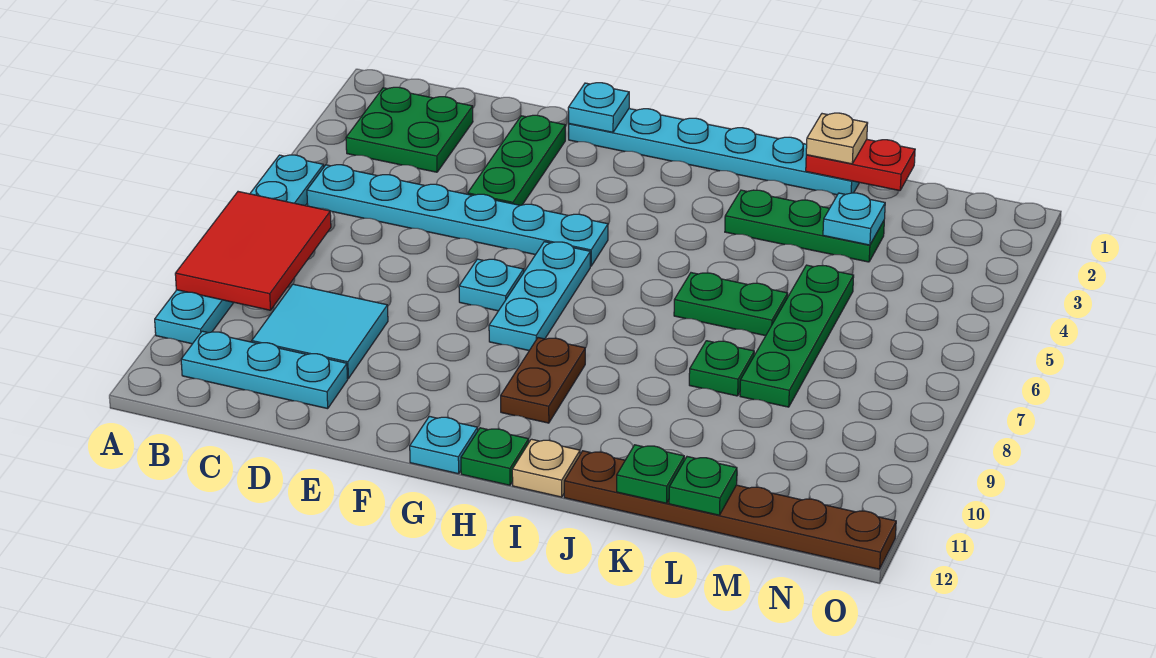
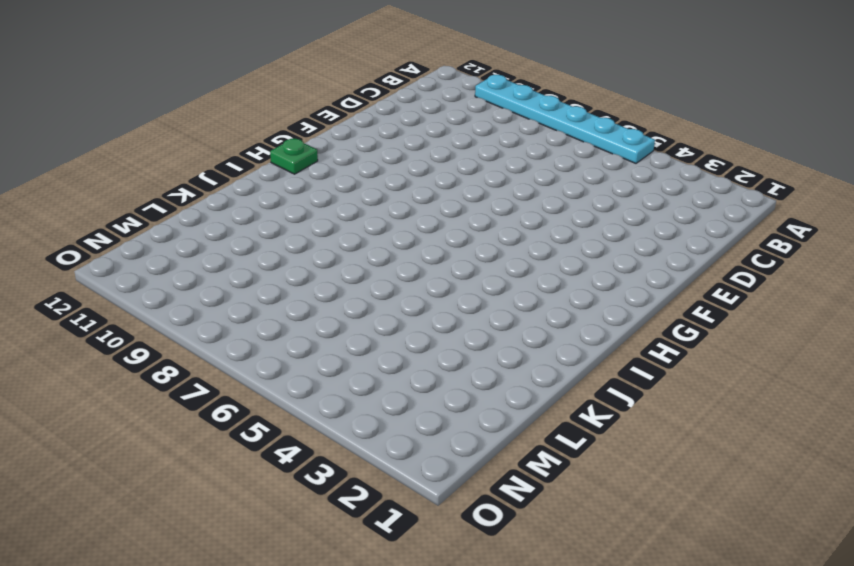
none -> green plate B2:C3 level 1
none -> cyan plate B5:G5 level 1
none -> cyan plate B11:D11 level 1

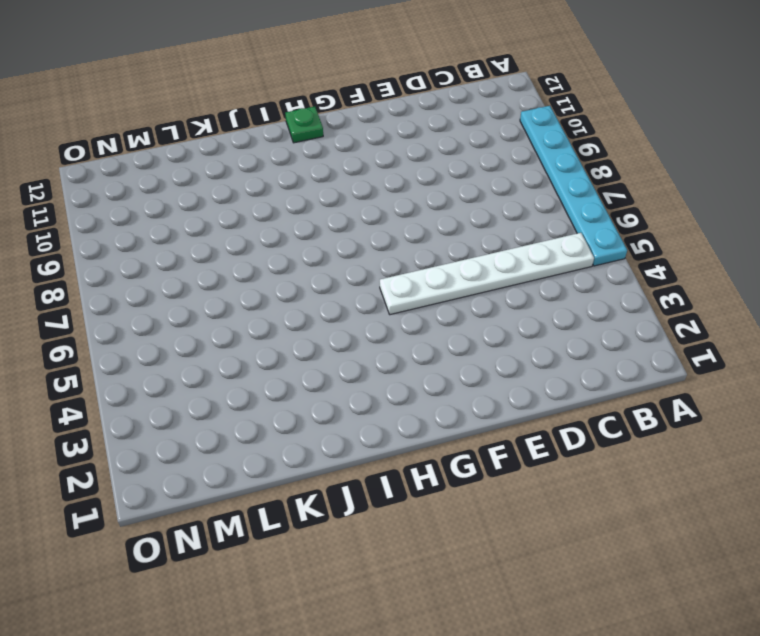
white plate B5:G5 level 1 -> cyan plate B5:G5 level 1
none -> green plate B2:C3 level 1
none -> cyan plate B11:D11 level 1
none -> cyan tile C9:D10 level 1

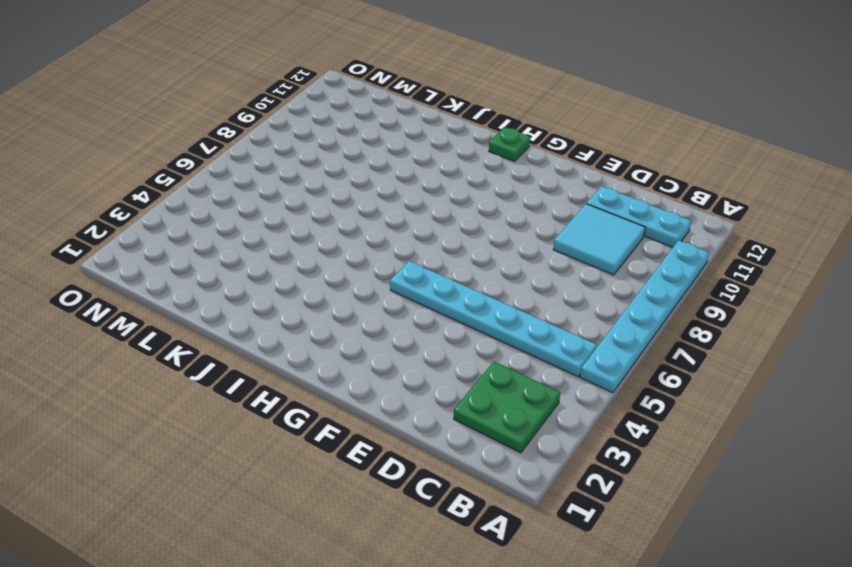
none -> green plate E2:E4 level 1
none -> cyan plate F1:K1 level 1
none -> cyan plate F7 level 1

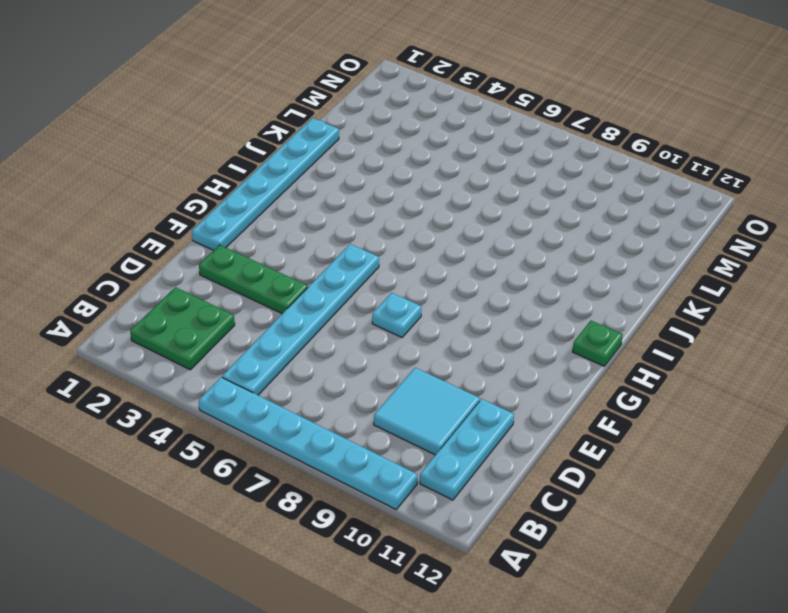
none -> cyan plate G6:G8 level 1
none -> cyan plate G12 level 1
none -> brown plate H9:H10 level 1

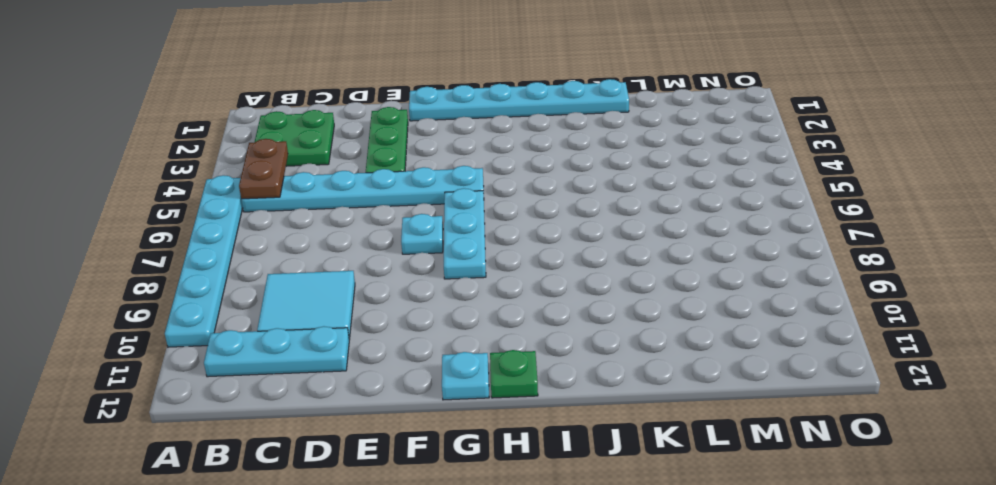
brown plate B4:B5 level 2 -> brown plate H9:H10 level 1
none -> tan plate I12 level 1
none -> green plate J3:L3 level 1
none -> green plate J6:K6 level 1

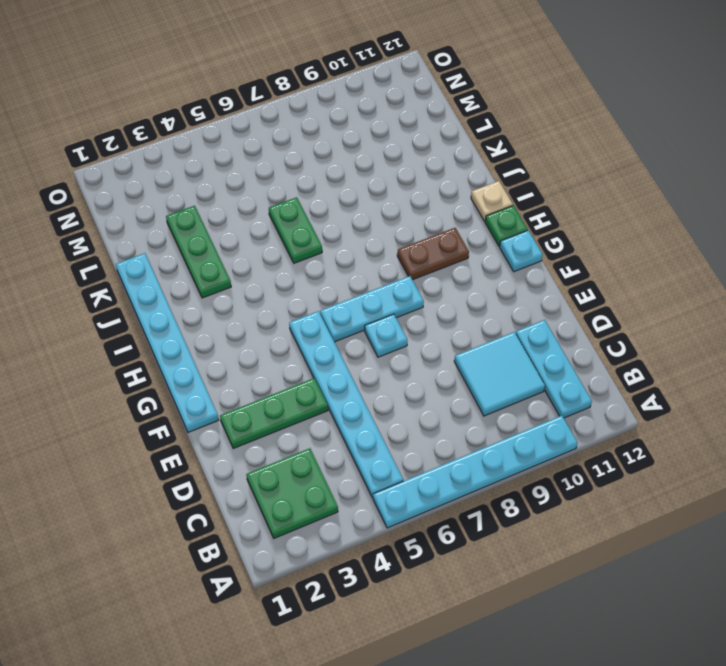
none -> brown plate J12:O12 level 1
none -> green plate K8 level 1
none -> green plate L5:L8 level 1

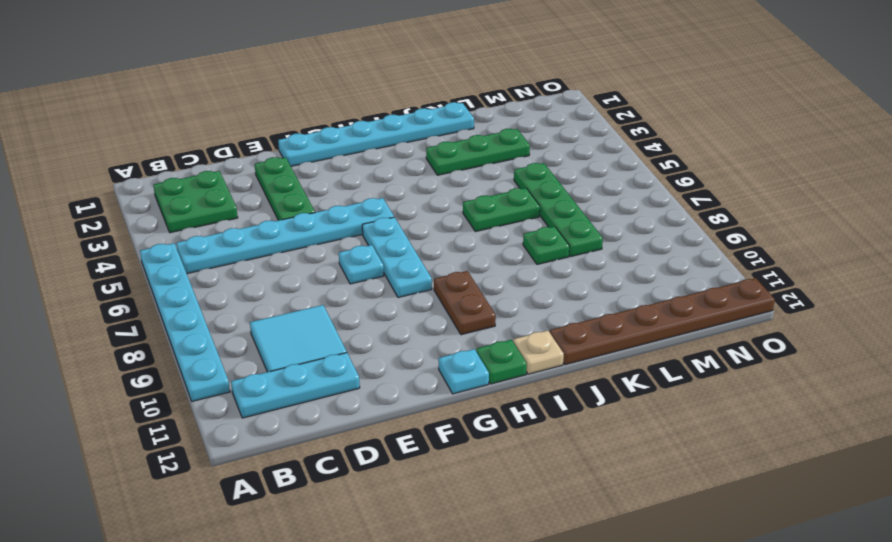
none -> red tile A7:B9 level 2
none -> cyan plate F1 level 2
none -> red plate K1:L1 level 2

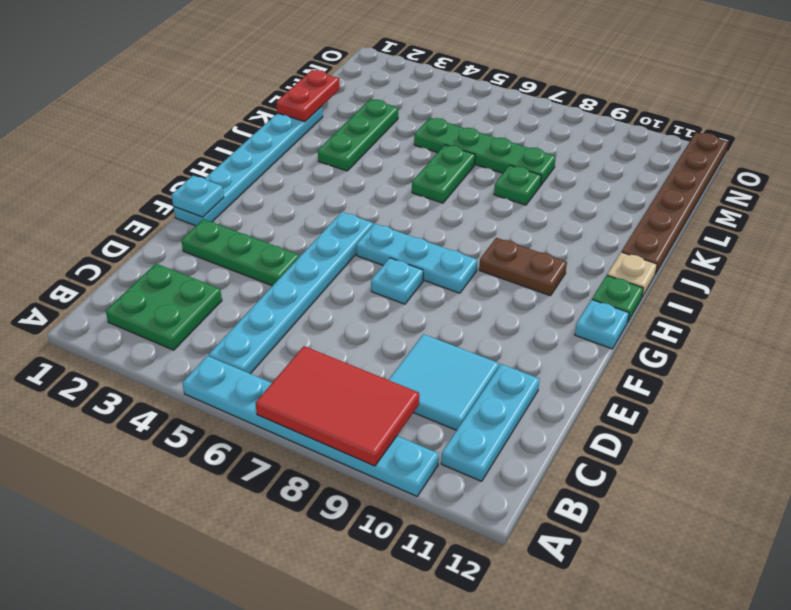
none -> green plate K12 level 2
none -> cyan plate L3 level 2
none -> green plate L12 level 2

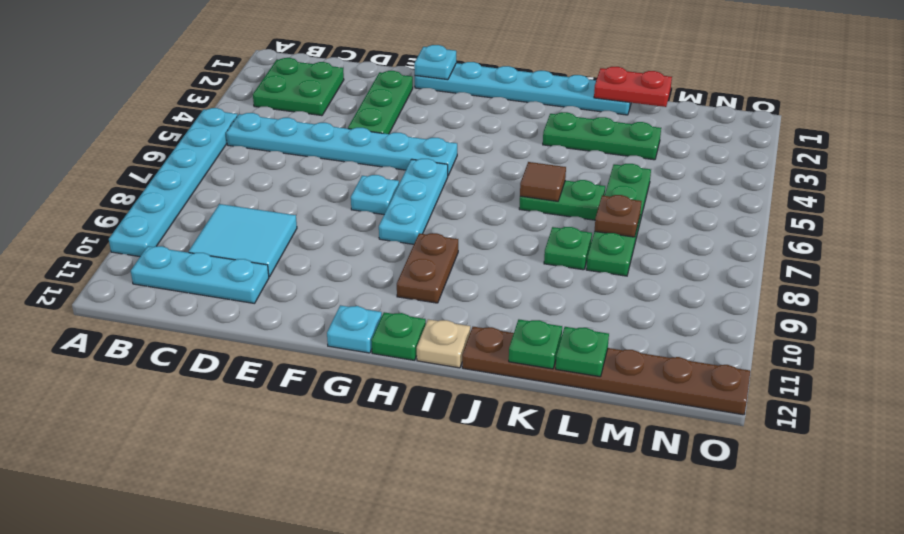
brown tile J6 level 2 -> none
brown plate L7 level 2 -> none
none -> red tile A7:B9 level 2
none -> cyan plate L3 level 2
none -> tan plate K1 level 3

